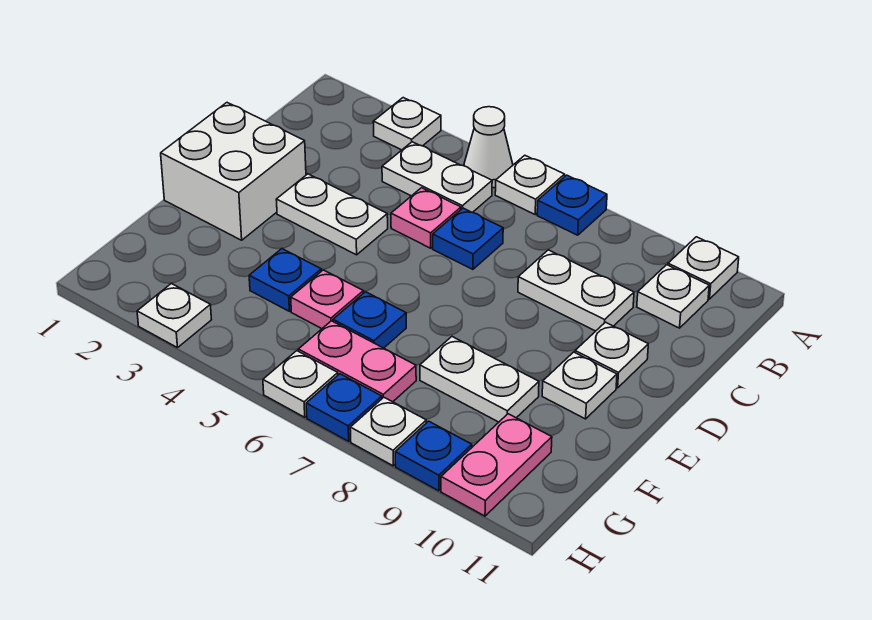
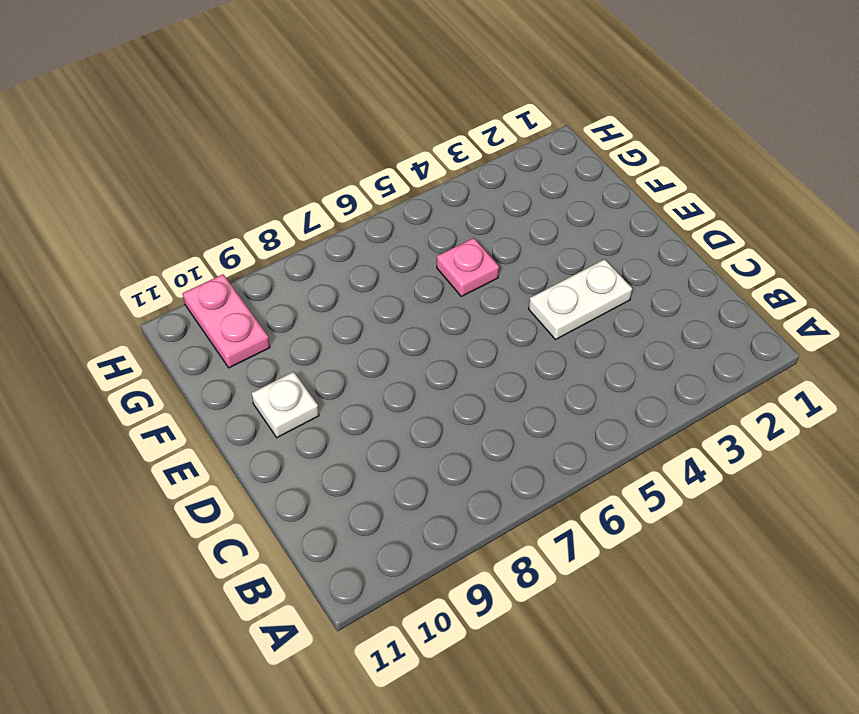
none -> white plate A3 level 1
none -> white cone A5 level 1
none -> white plate A6 level 1

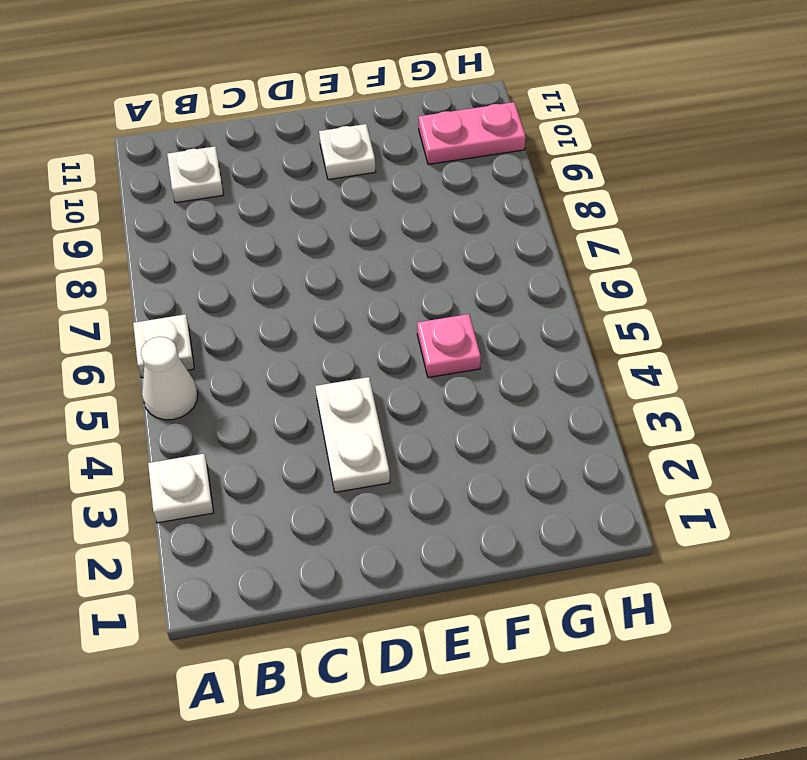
none -> blue plate A7 level 1
none -> white plate A10 level 1
none -> white plate B4:B5 level 1

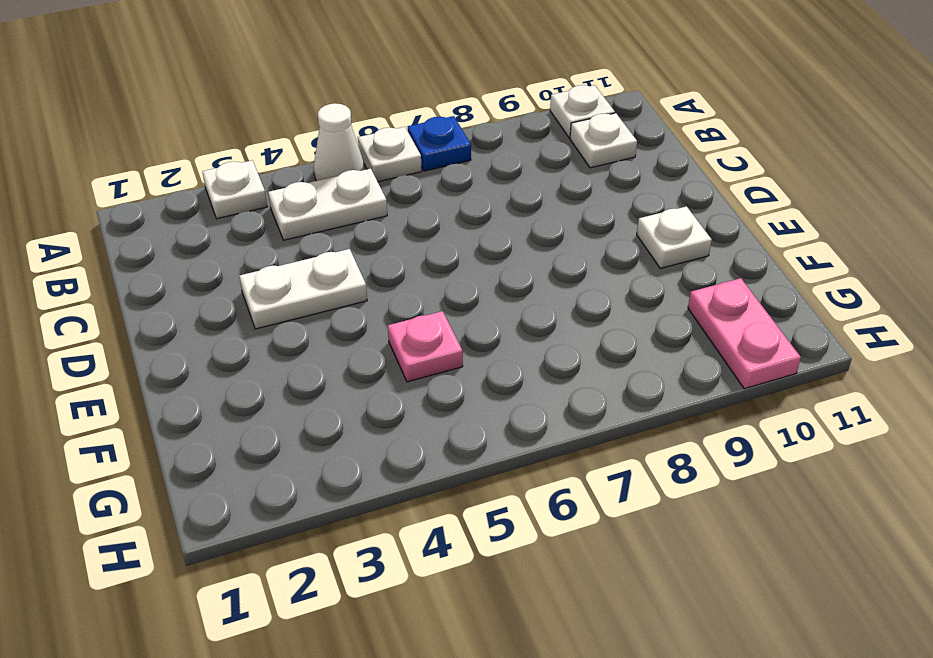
none -> pink plate C5 level 1
none -> blue plate C6 level 1
none -> white plate C8:C9 level 1

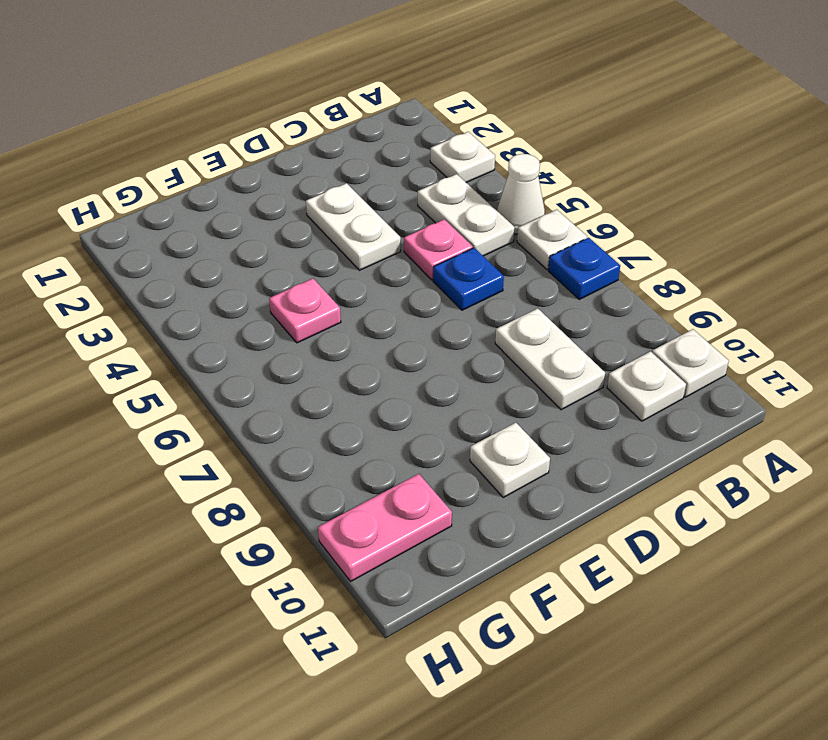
none -> white brick D1:E2 level 1
none -> white plate D10 level 1
none -> blue plate F4 level 1

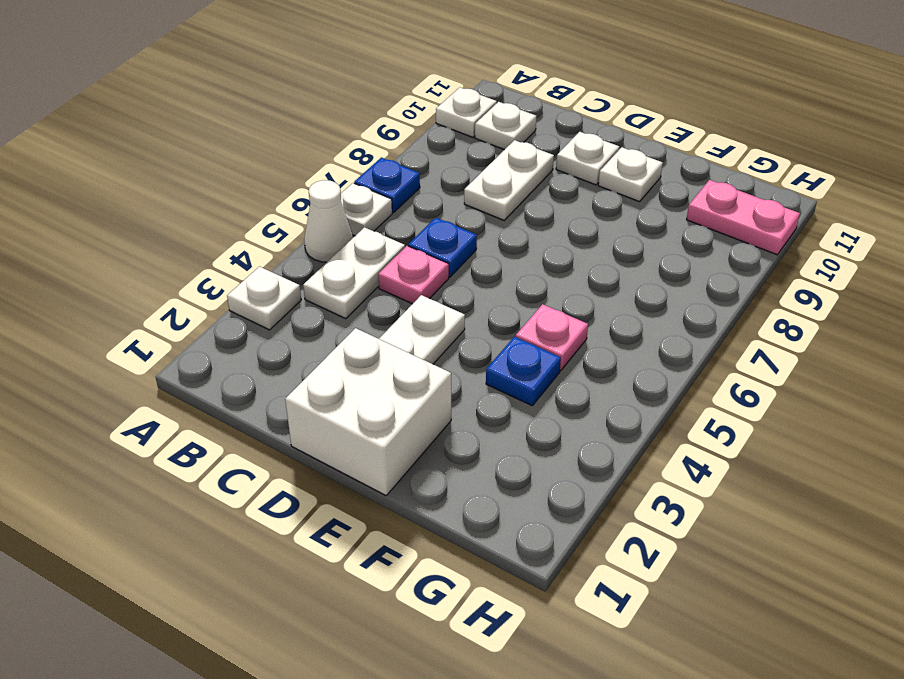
none -> blue plate F6 level 1
none -> white plate F8:F9 level 1
none -> pink plate G6:G7 level 1

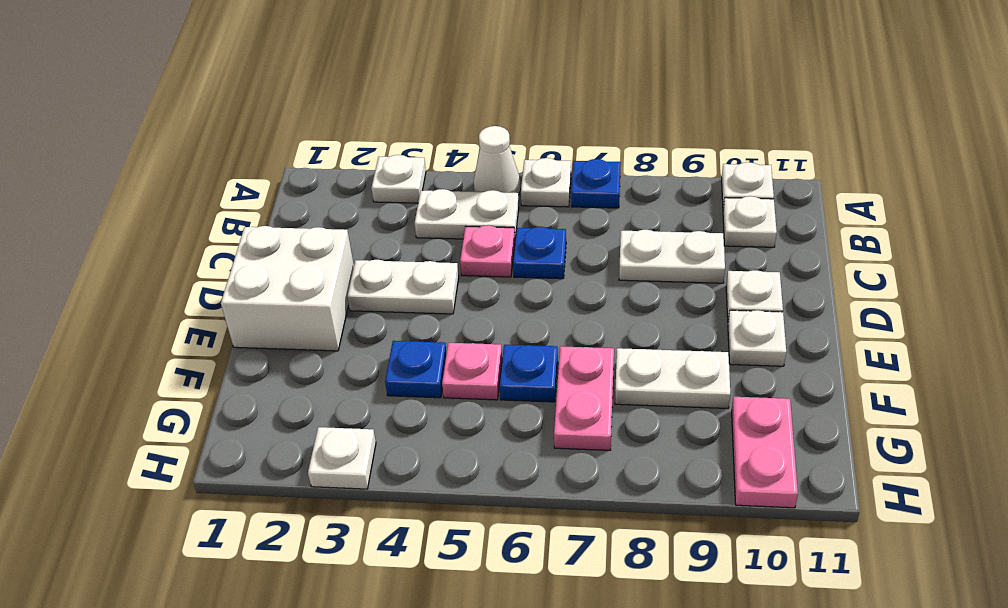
pink plate F7:G7 level 1 -> pink plate G6:G7 level 1
none -> white plate H6 level 1
none -> blue plate H7 level 1
none -> white plate H8 level 1

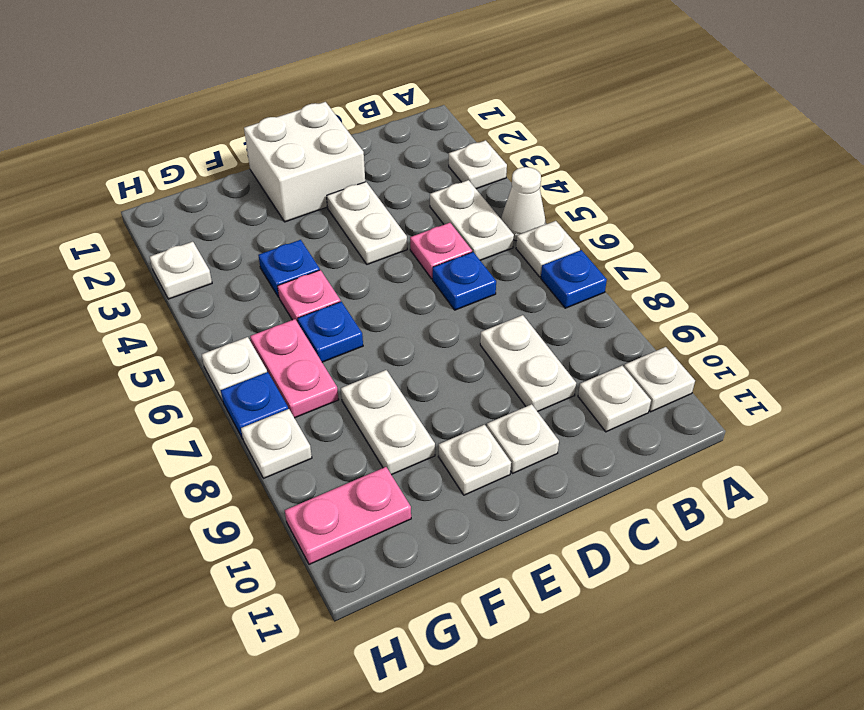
none -> blue plate H9 level 1

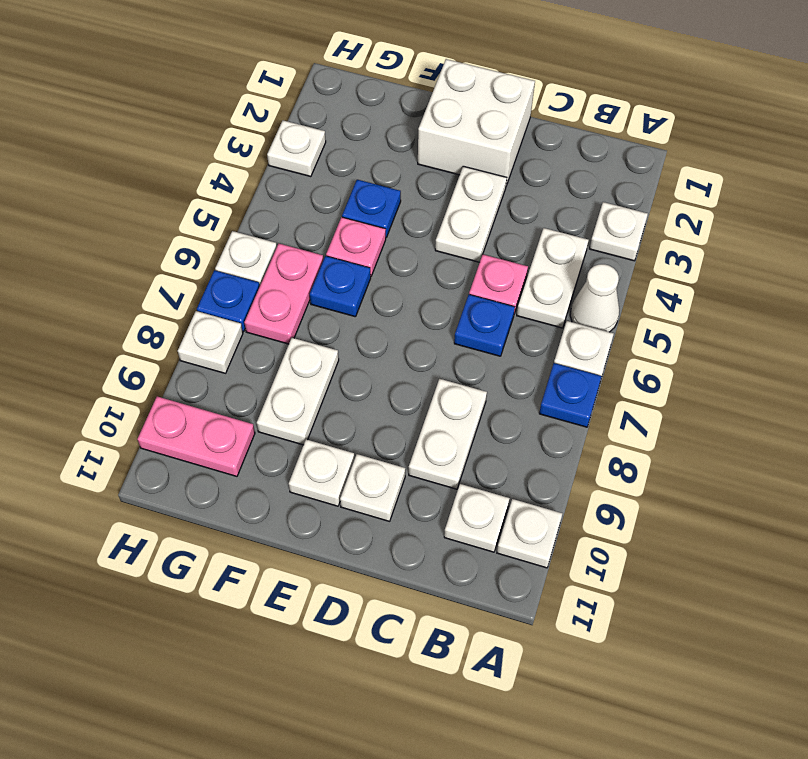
none -> blue plate H9 level 1

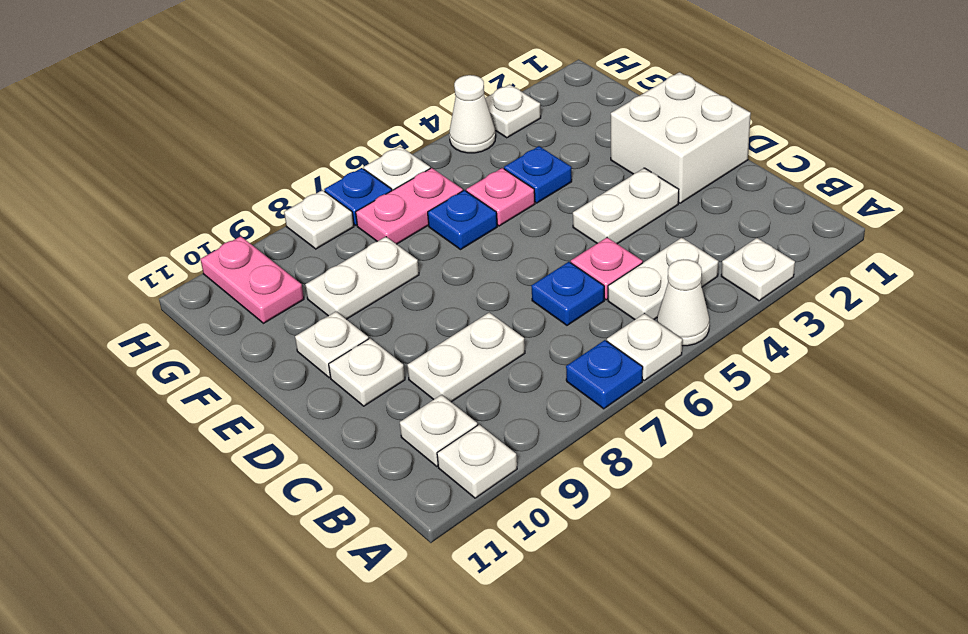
white cone H4 level 1 -> none
none -> blue plate H9 level 1

